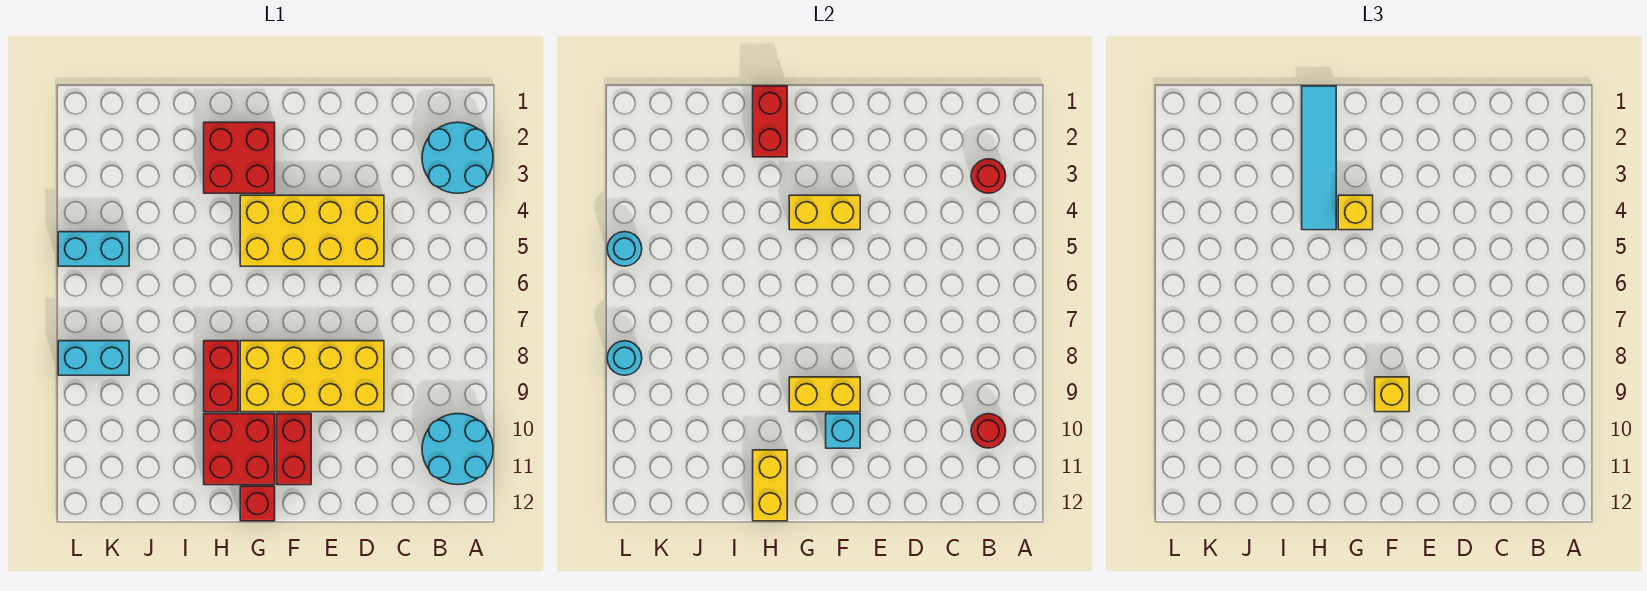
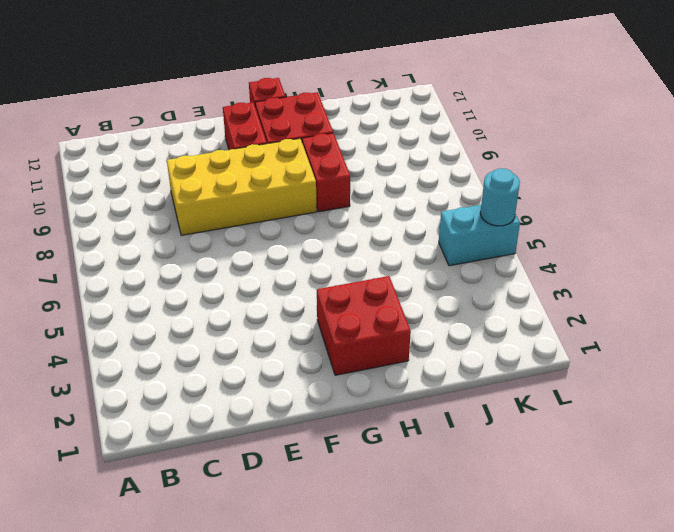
none -> cyan round brick A2:B3 level 1
none -> cyan round brick A10:B11 level 1
none -> yellow brick D4:G5 level 1

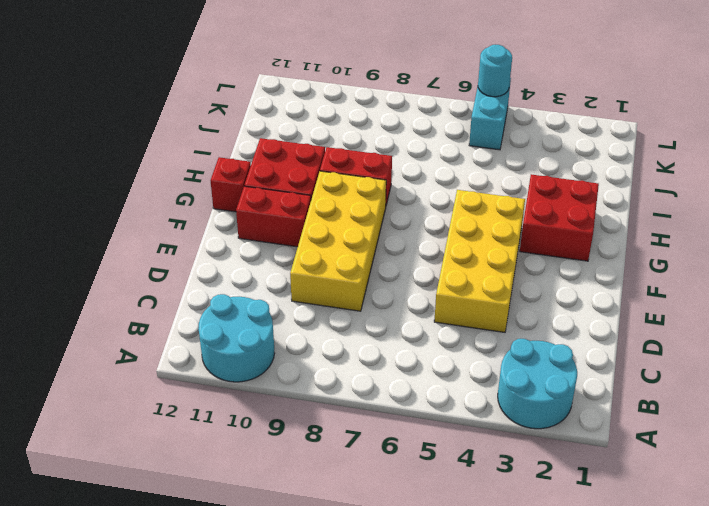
none -> cyan brick K8:L8 level 1
none -> red round brick B3 level 2
none -> red round brick B10 level 2

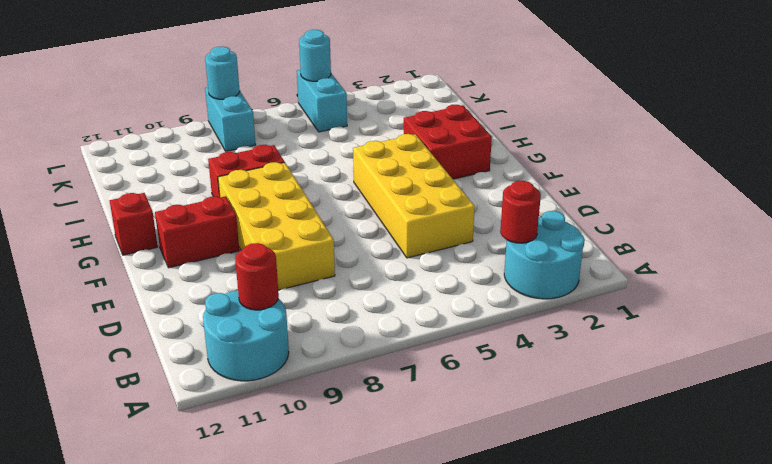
none -> red brick G10:H11 level 1
none -> yellow brick F4:G4 level 2
none -> yellow brick F9:G9 level 2

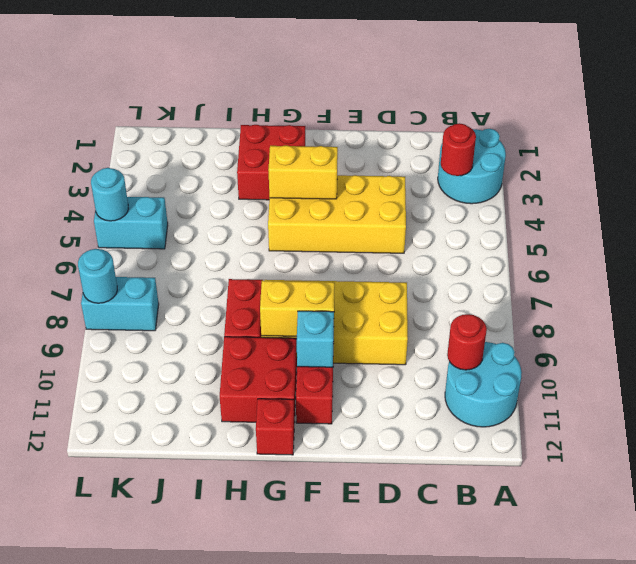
none -> red brick H1:H2 level 2
none -> yellow brick H11:H12 level 2
none -> yellow brick F9 level 3

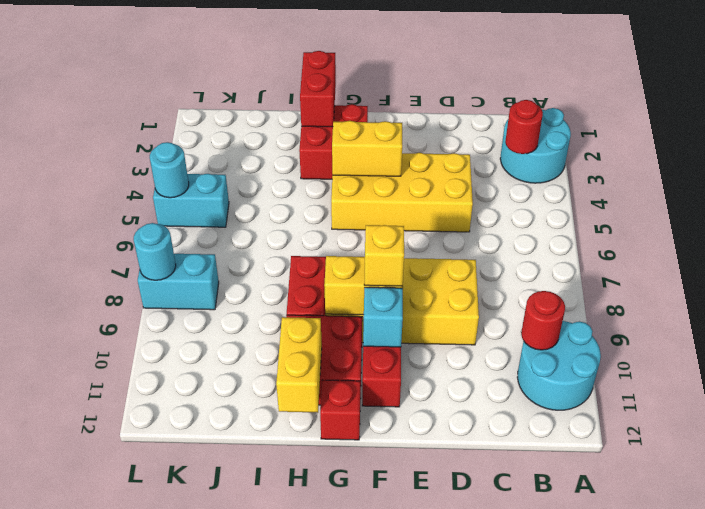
none -> yellow brick G4 level 3
none -> cyan tile H1:H4 level 3

